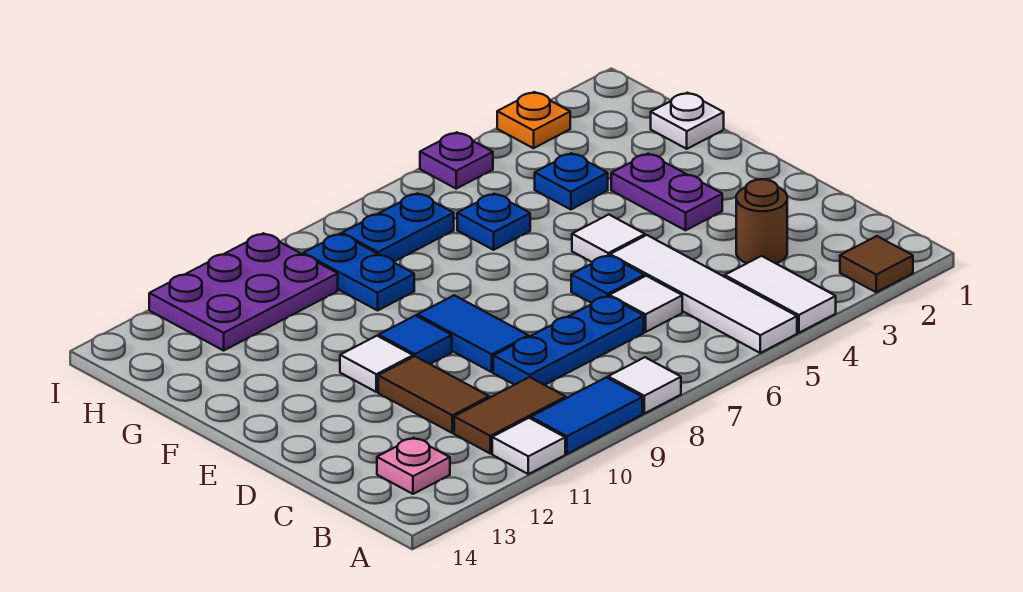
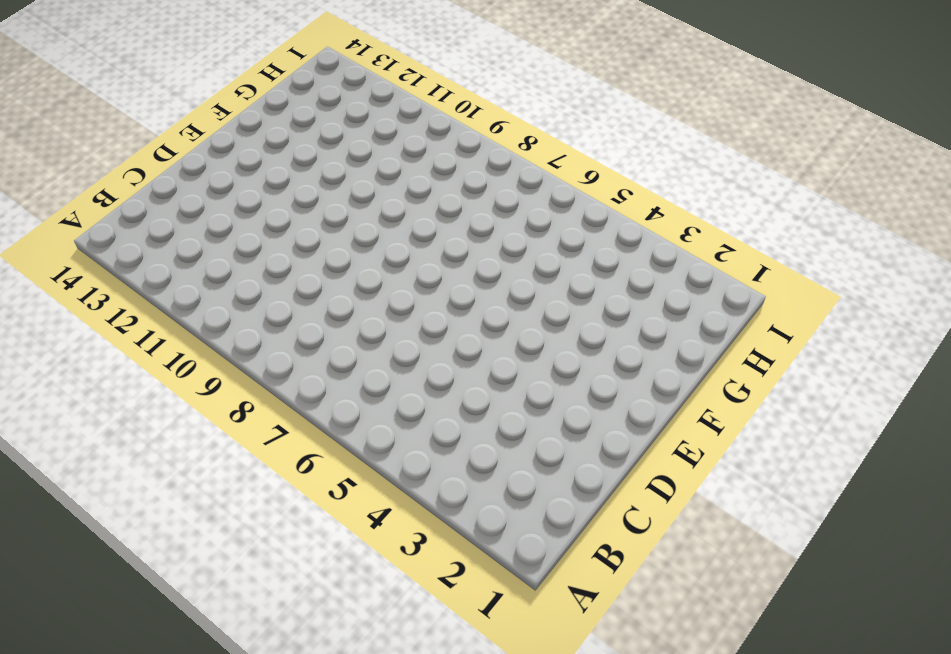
none -> brown tile A2 level 1
none -> white tile A4:B4 level 1
none -> white tile A5:D5 level 1

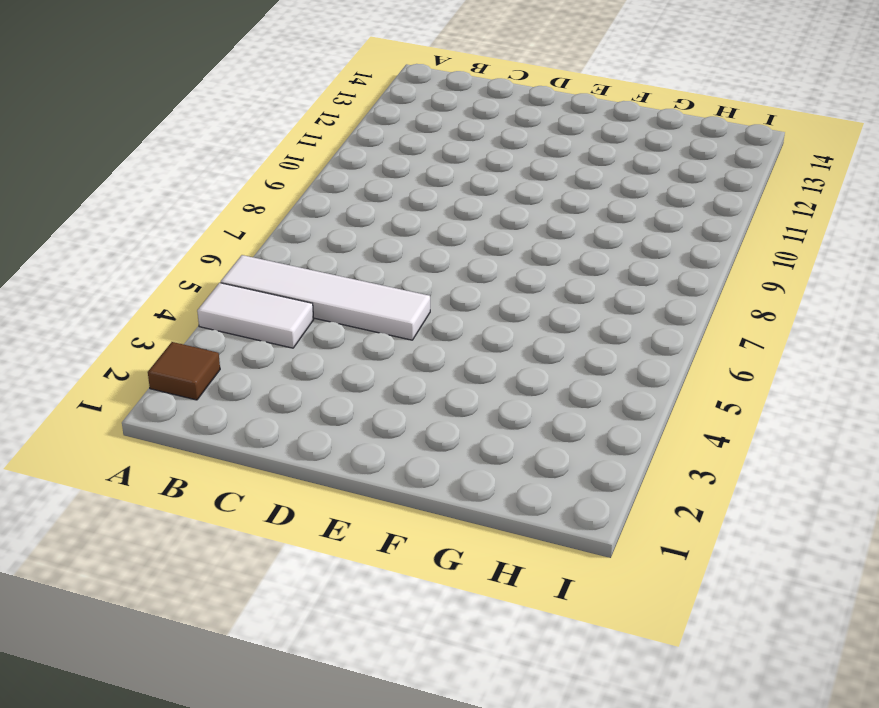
none -> white tile A8 level 1
none -> blue tile A9:A10 level 1
none -> white tile A11 level 1

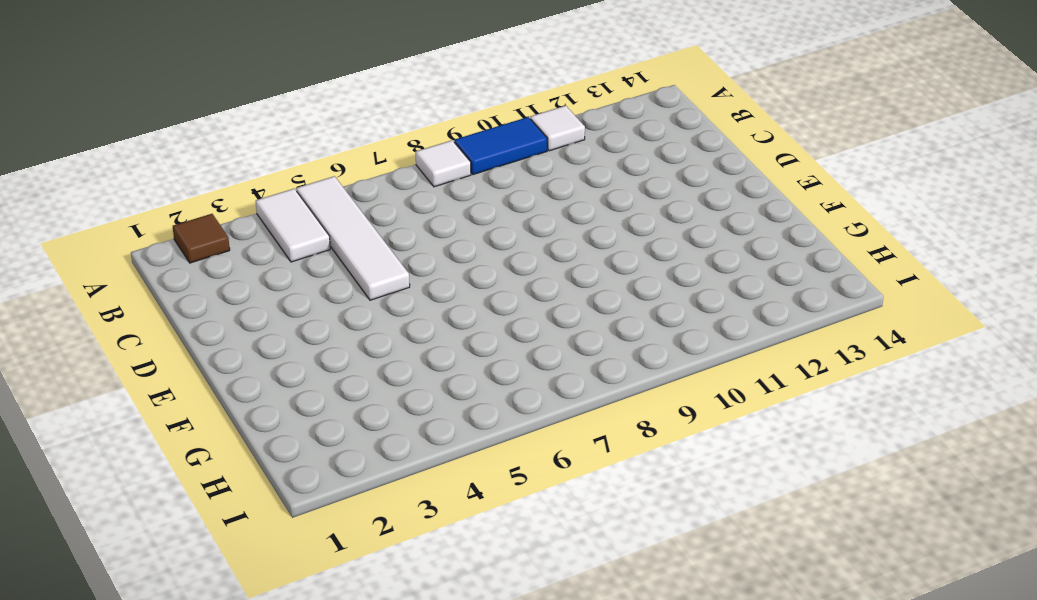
none -> brown tile B10:B11 level 1
none -> pink plate B13 level 1
none -> brown round brick C3 level 1

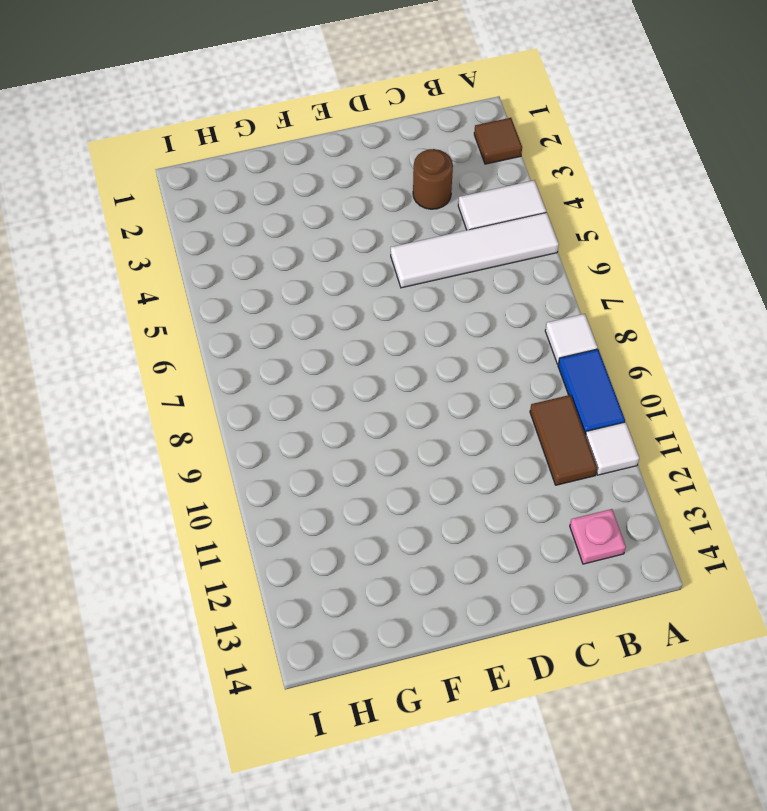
none -> white tile C6 level 1
none -> blue plate C7:C9 level 1
none -> brown tile C11:D11 level 1

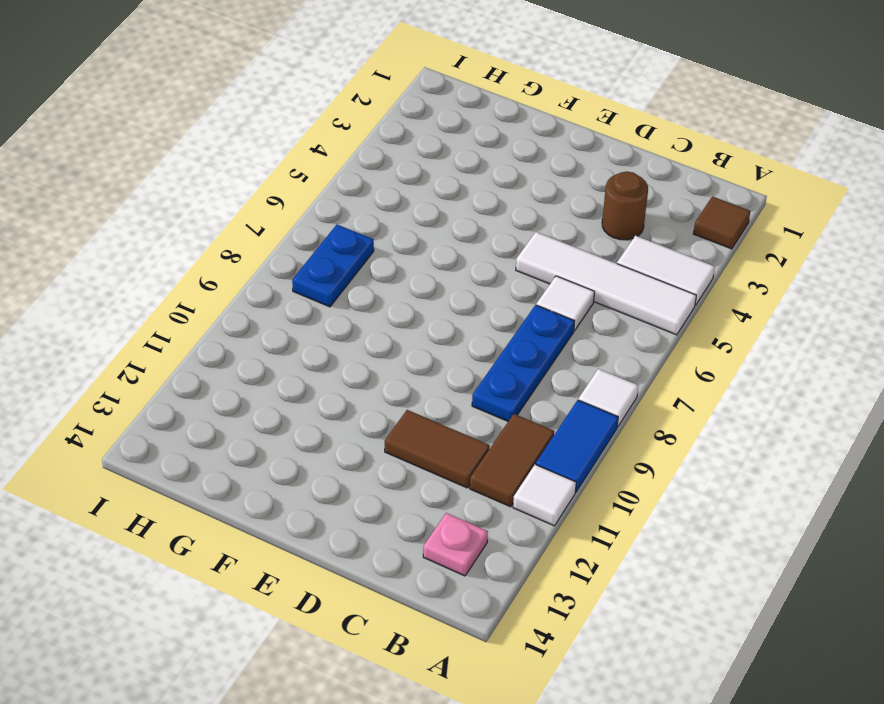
none -> blue plate D6 level 1
none -> blue tile D9:E9 level 1
none -> purple plate E3:F3 level 1

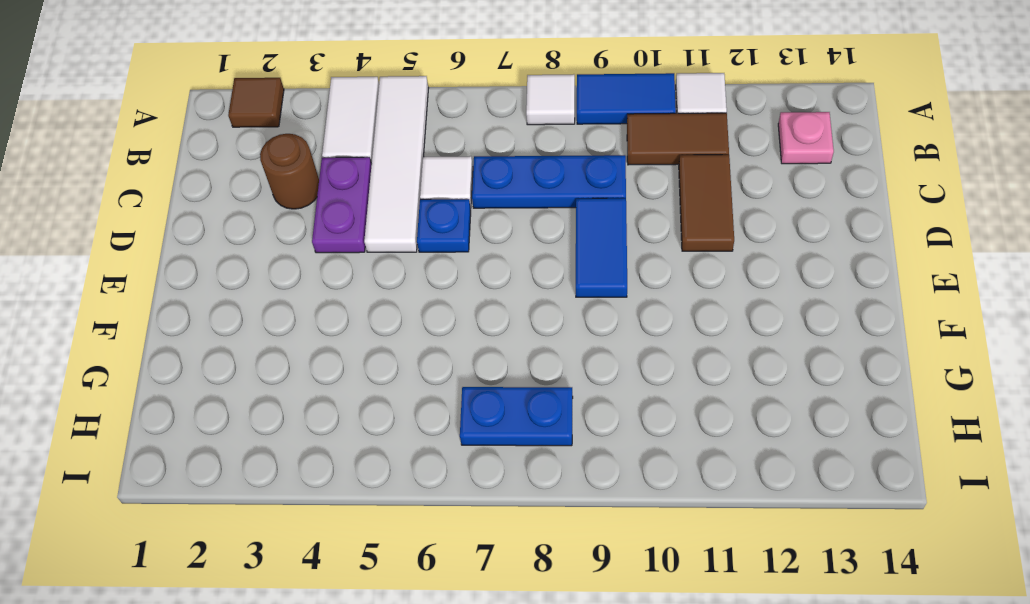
purple plate C4:D4 level 1 -> purple plate E3:F3 level 1
none -> white tile E5 level 1
none -> blue tile E10 level 1
none -> white tile E11 level 1

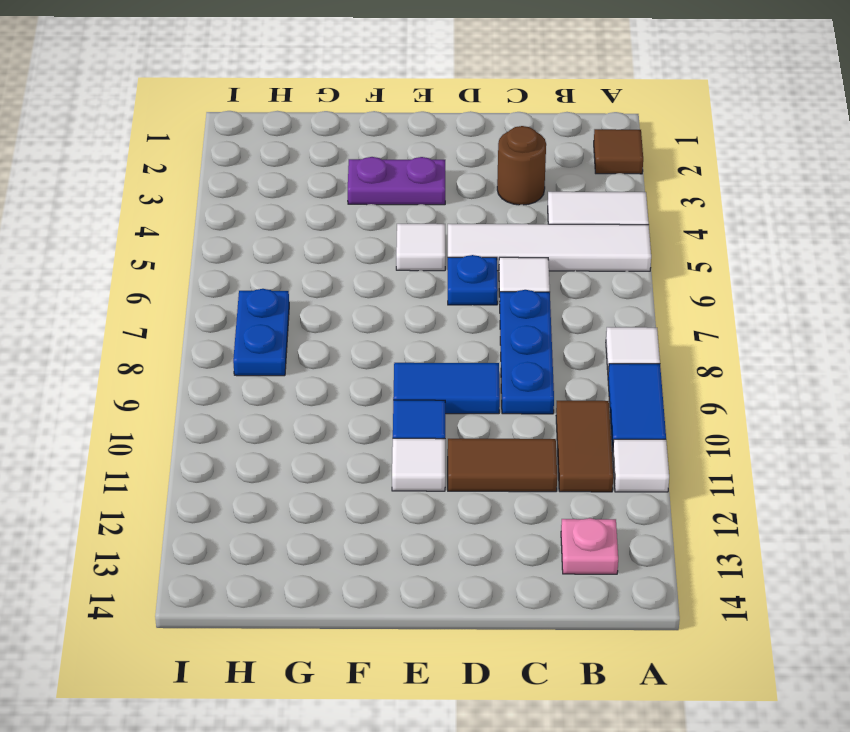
none -> white plate G1 level 1
none -> blue plate G4 level 1
none -> blue plate G6 level 1

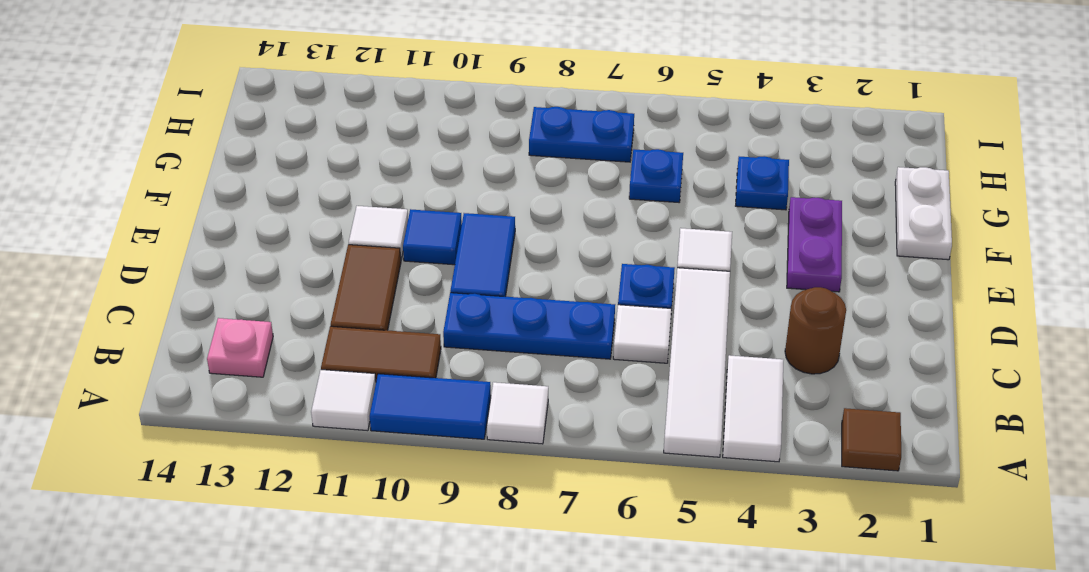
white plate F1:G1 level 1 -> white plate G1 level 1
none -> blue plate G9:H9 level 1
none -> purple plate H10:I12 level 1
none -> orange plate I3 level 1

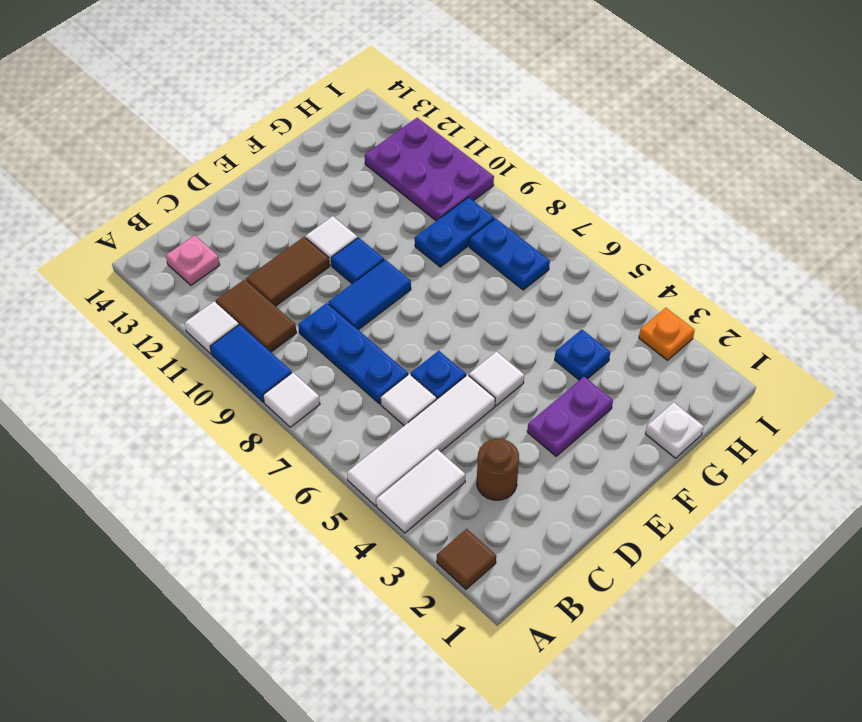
none -> blue plate G6 level 1
none -> purple plate I5 level 1

